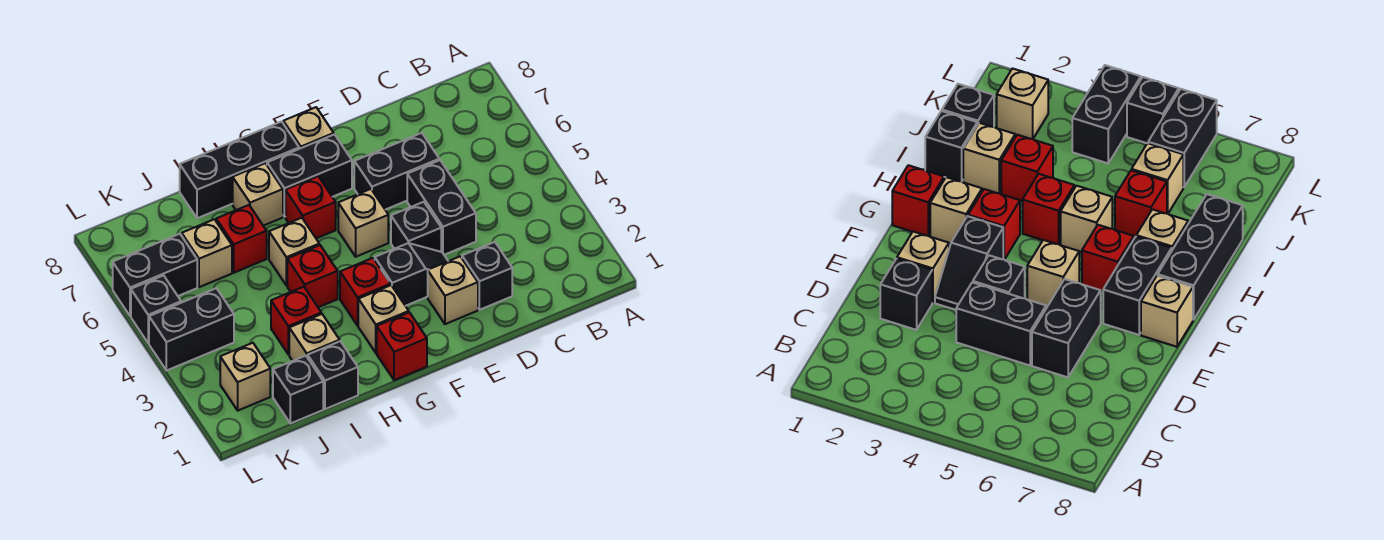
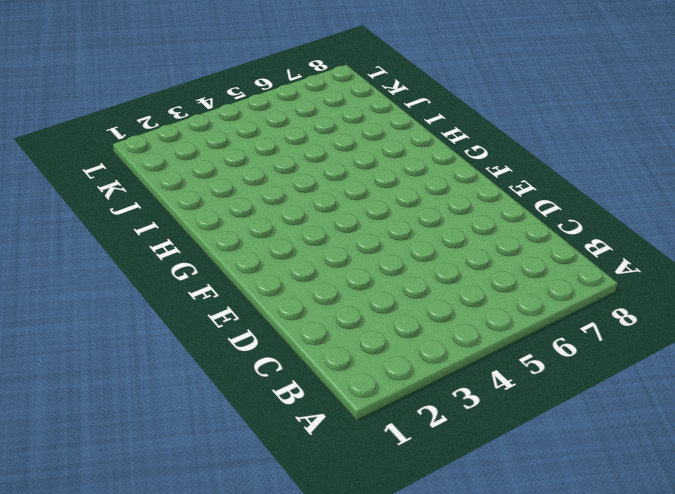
none -> black brick D2 level 1
none -> black brick D4:D5 level 1
none -> black brick D6:E6 level 1

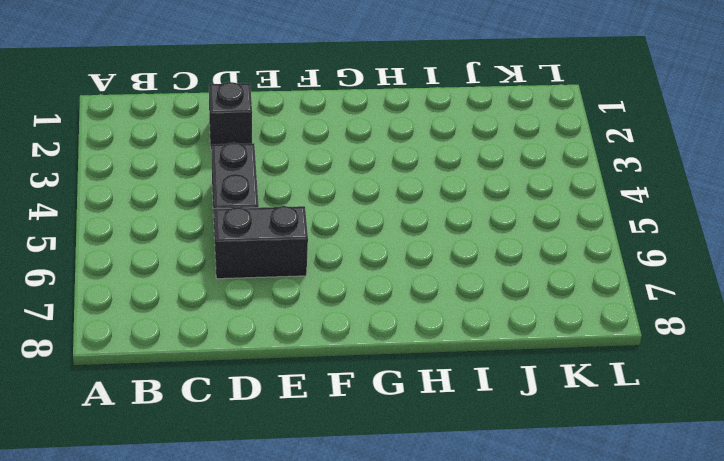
none -> tan brick E2 level 1
none -> black slope E3:F3 level 1 top F
none -> black brick E4 level 1

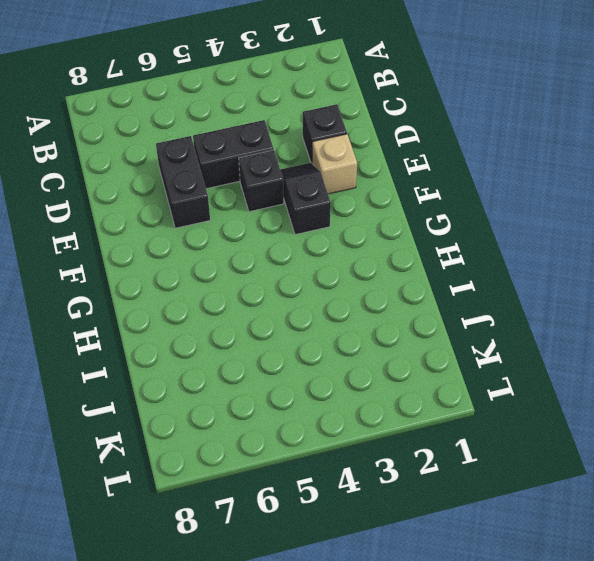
none -> tan brick F5 level 1
none -> black brick F7:G7 level 1
none -> tan brick F8 level 1

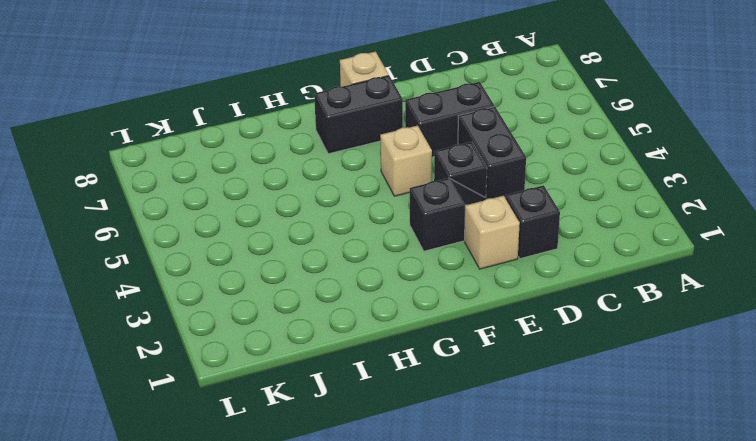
none -> red brick G1 level 1
none -> tan brick G2 level 1
none -> red brick G3 level 1

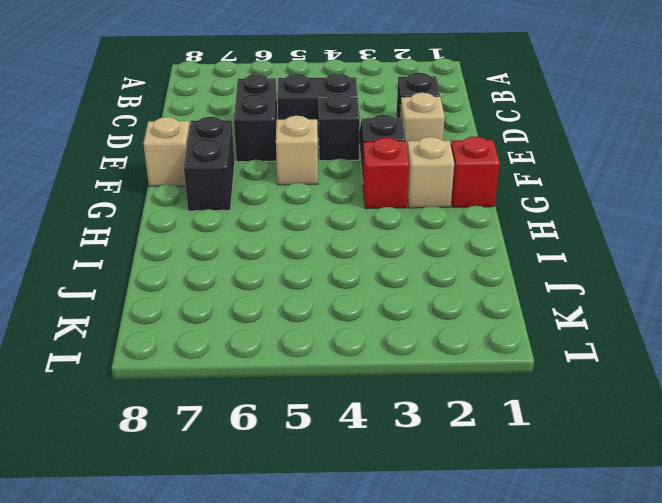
none -> red brick G6 level 1
none -> black brick G8:I8 level 1
none -> red brick H4 level 1

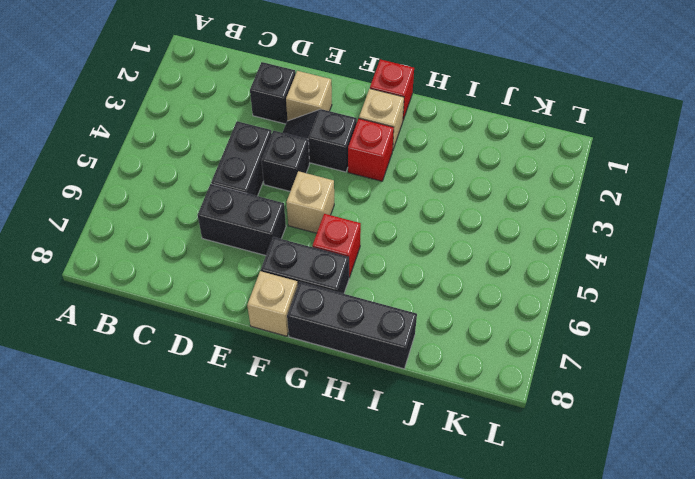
none -> red brick H4 level 1
none -> tan brick H5 level 1
none -> tan brick H7 level 1

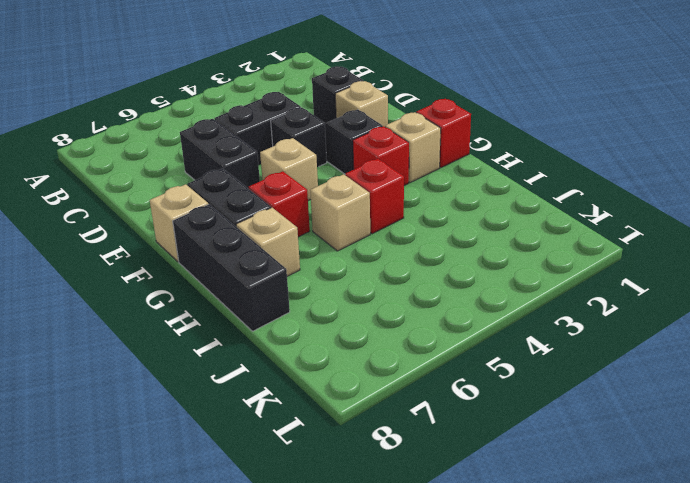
none -> black brick I1 level 1
none -> tan brick I2 level 1
none -> red brick I3 level 1

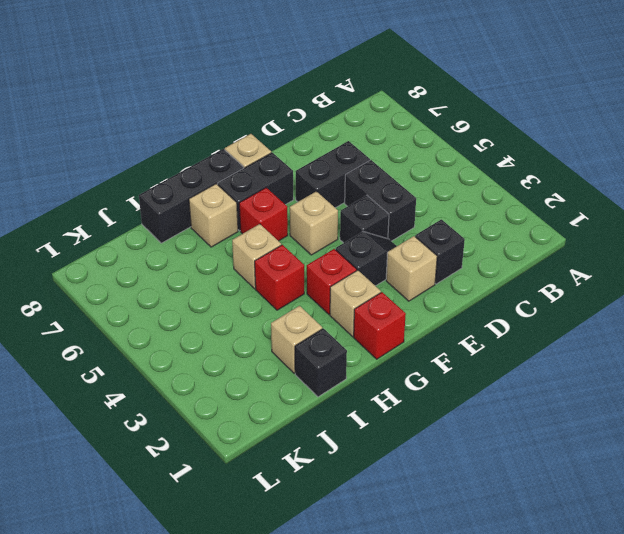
none -> red brick I3 level 1
none -> red brick I6 level 1
none -> black brick J1 level 1

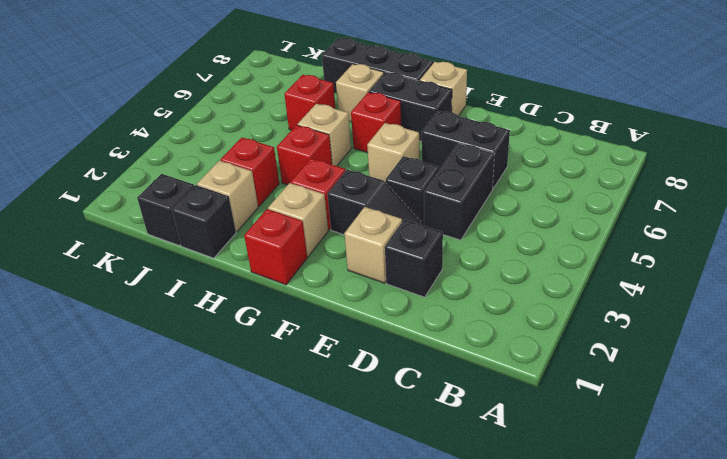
none -> tan brick J6 level 1
none -> tan brick K2 level 1
none -> black brick K4:L4 level 1

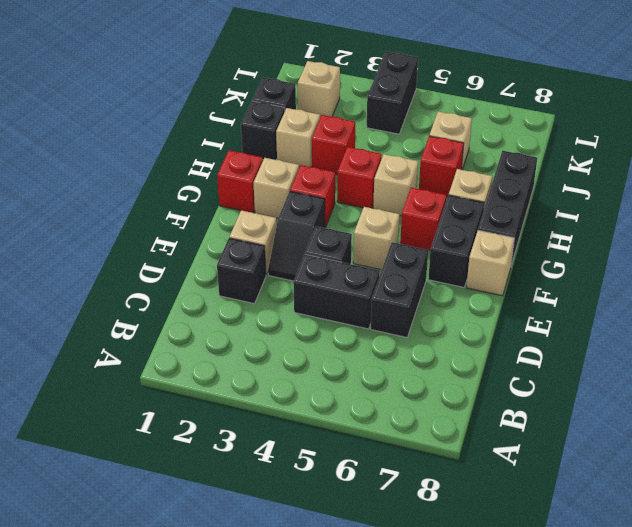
none -> black brick K6:L6 level 1
none -> black brick L5 level 1

